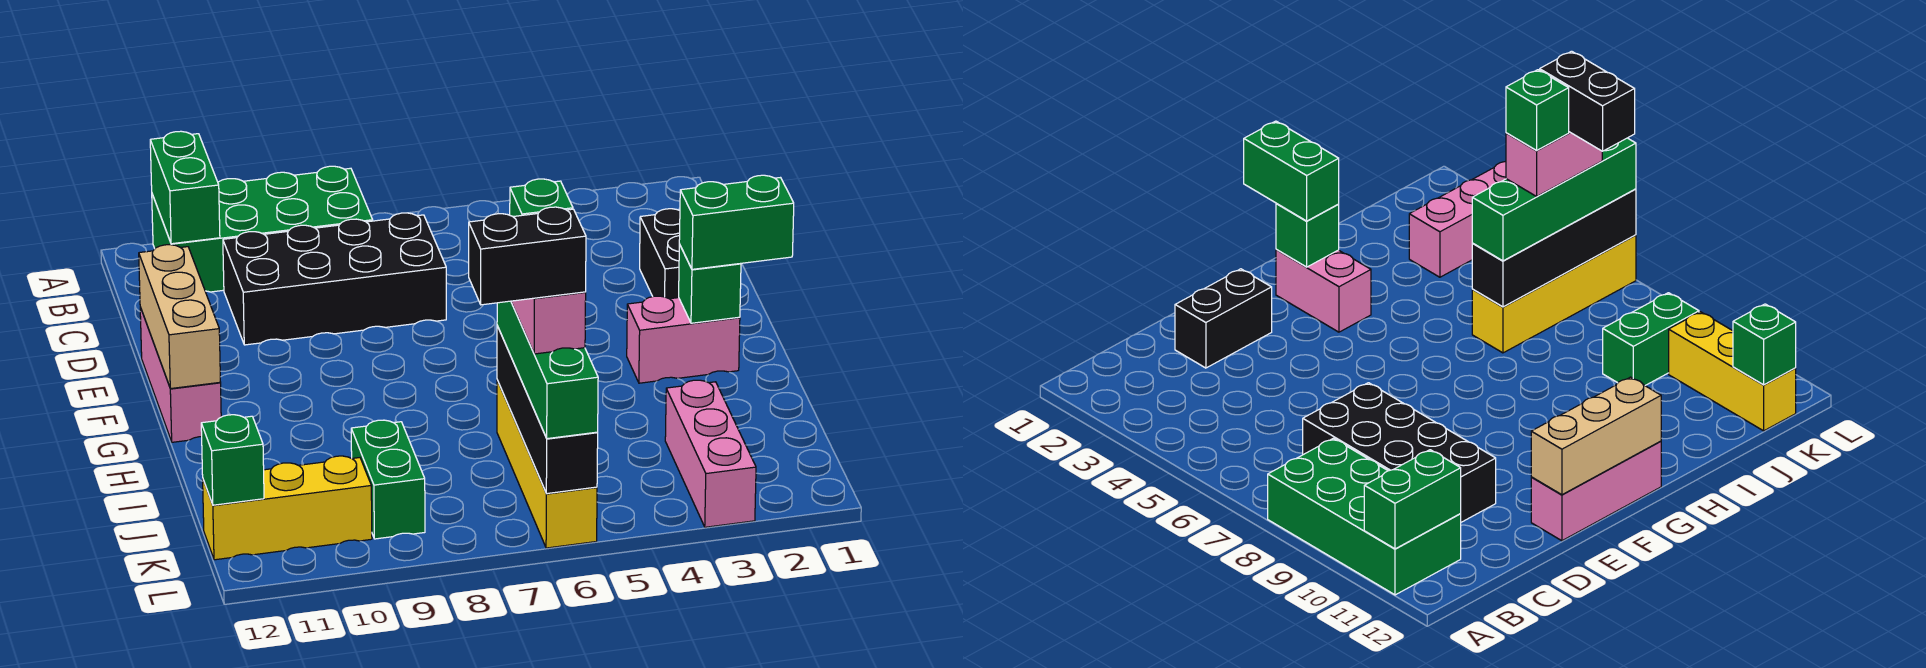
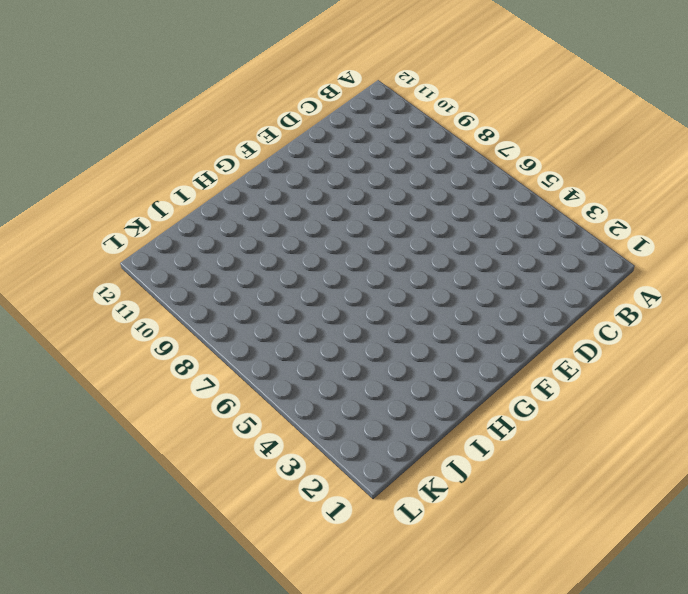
none -> green brick A8:B11 level 1
none -> black brick C7:D10 level 1
none -> black brick D2:E2 level 1

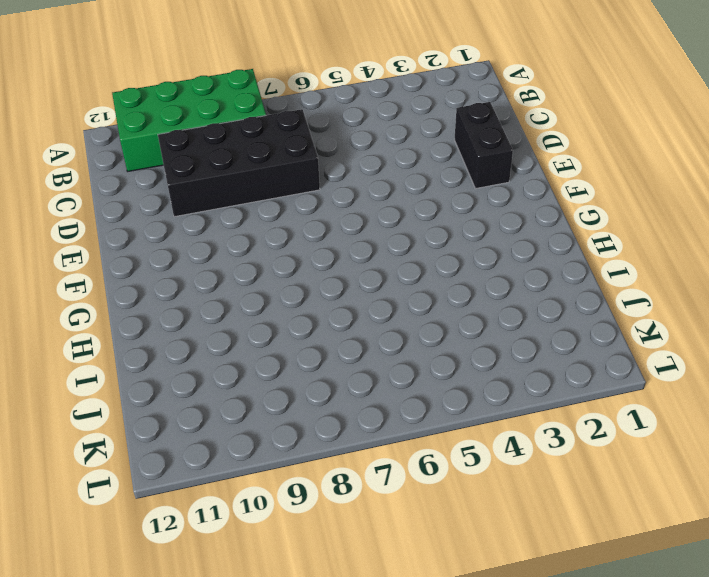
none -> pink brick E12:G12 level 1
none -> pink brick G2:G3 level 1
none -> yellow brick I6:L6 level 1

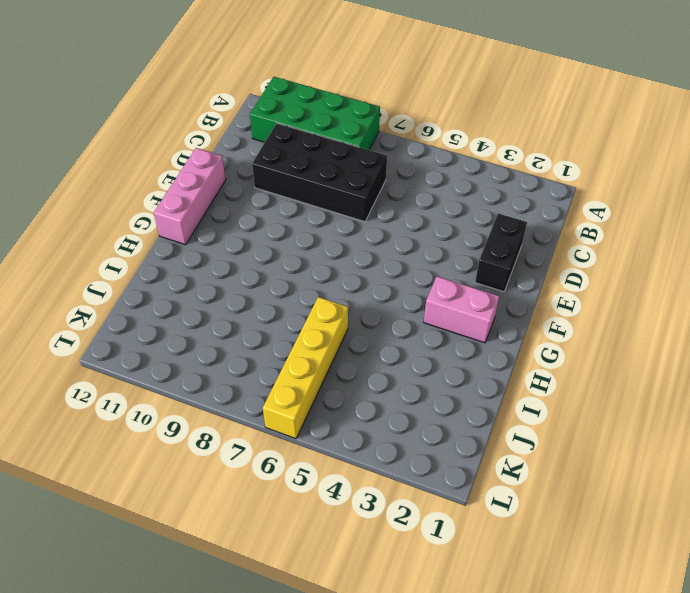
none -> pink brick J3:L3 level 1
none -> green brick J9:K9 level 1
none -> yellow brick K10:K12 level 1

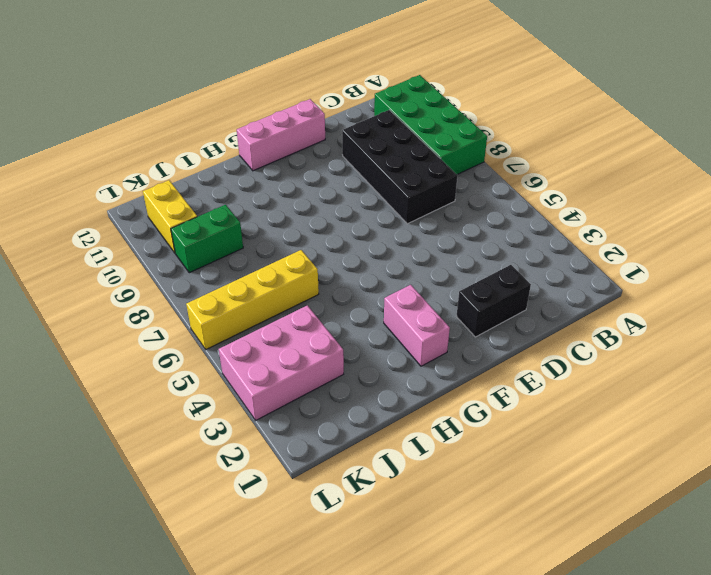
pink brick J3:L4 level 1 -> pink brick J3:L3 level 1
yellow brick K10:K11 level 1 -> yellow brick K10:K12 level 1
none -> green brick A11:B11 level 2
none -> tan brick E12:G12 level 2
none -> green brick G2 level 2

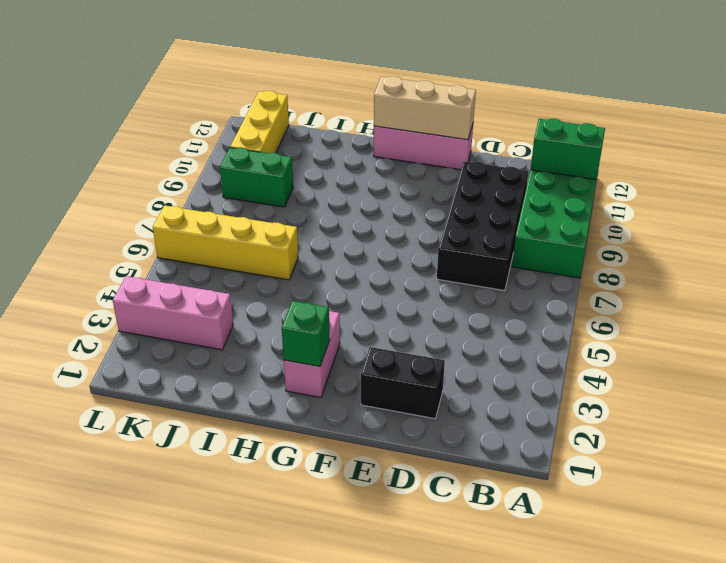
none -> black brick I6:L6 level 2
none -> green brick K12 level 2
none -> green brick G1:G2 level 3

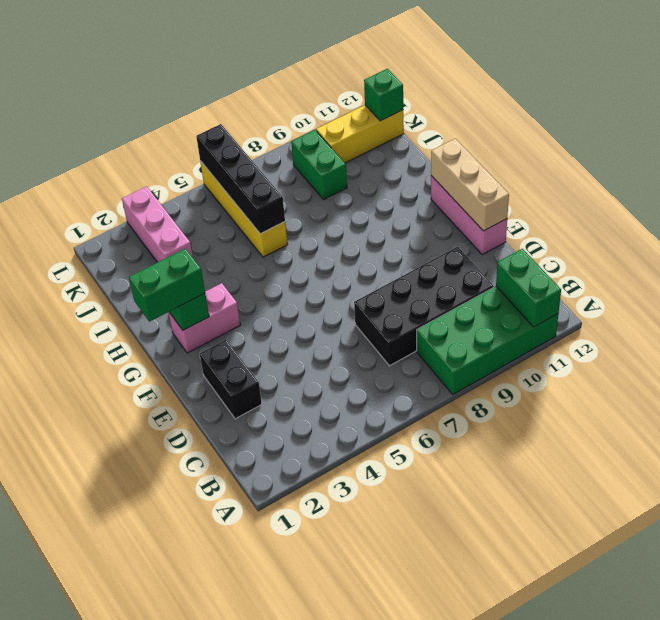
none -> green brick I6:L6 level 3
none -> pink brick J6:K6 level 4
none -> green brick J6 level 5

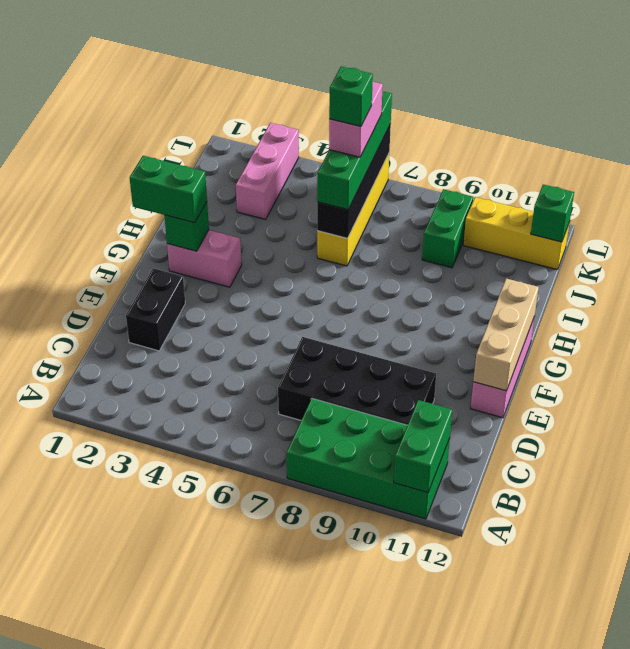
none -> black brick K6:K7 level 5

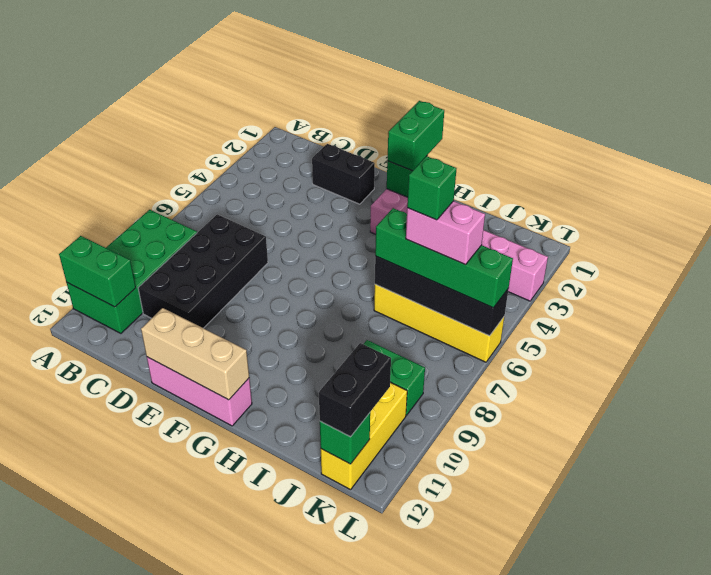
black brick K11:K12 level 3 -> black brick K6:K7 level 5

